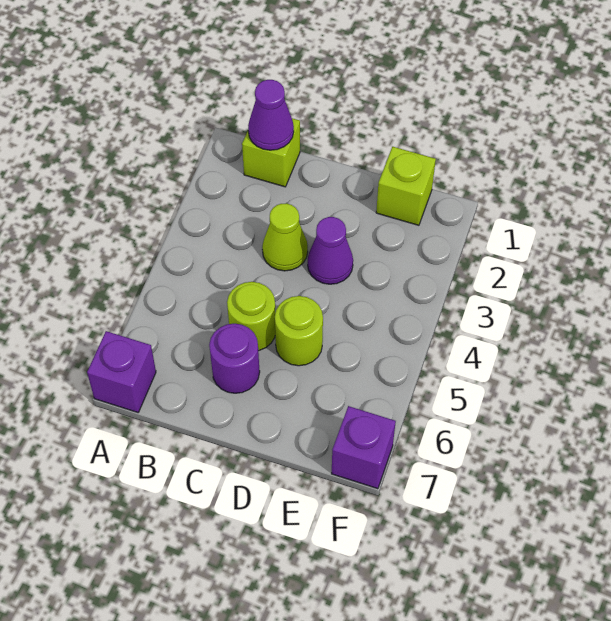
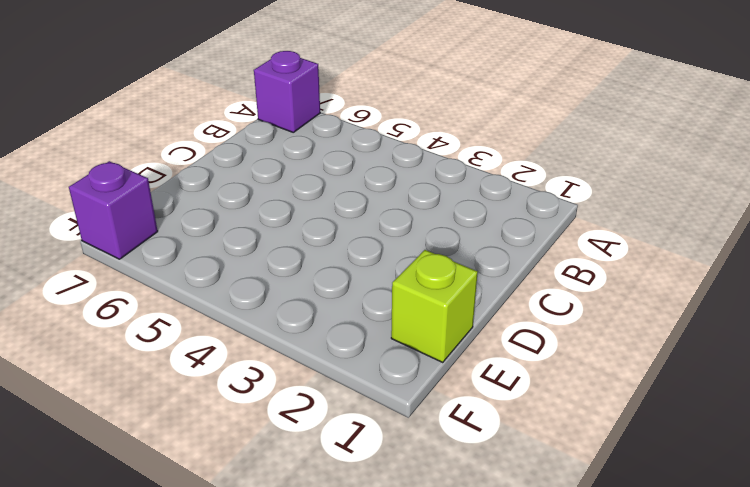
none -> lime brick B1 level 1
none -> lime cone C3 level 1

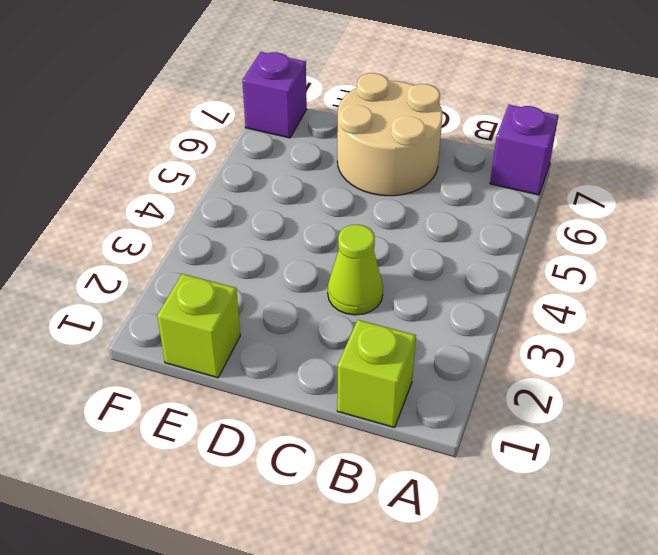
tan round brick C6:D7 level 1 -> purple round brick C6 level 1
none -> lime round brick C5 level 1
none -> purple cone D3 level 1

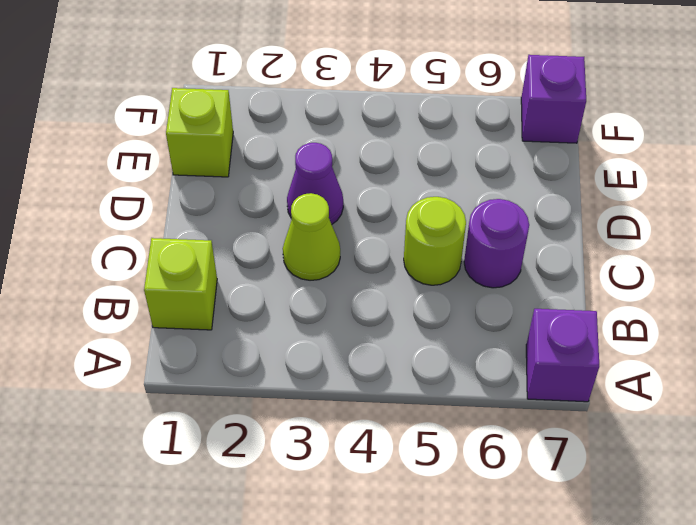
none -> lime round brick D5 level 1
none -> purple cone B1 level 2

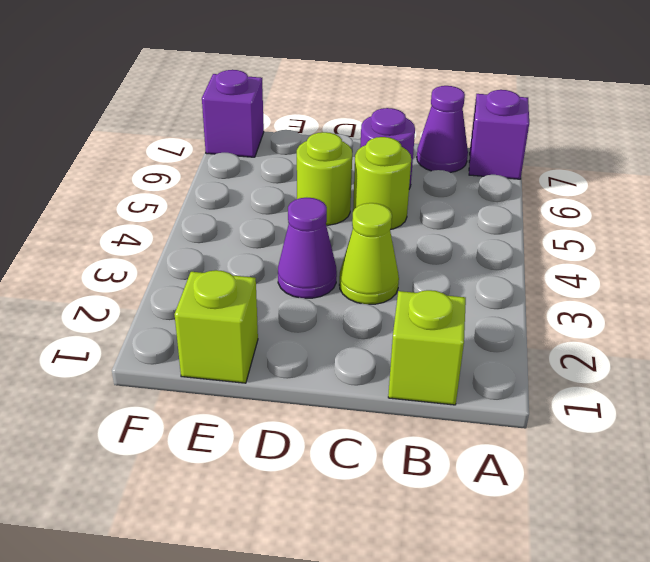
purple cone B7 level 1 -> purple cone B1 level 2

